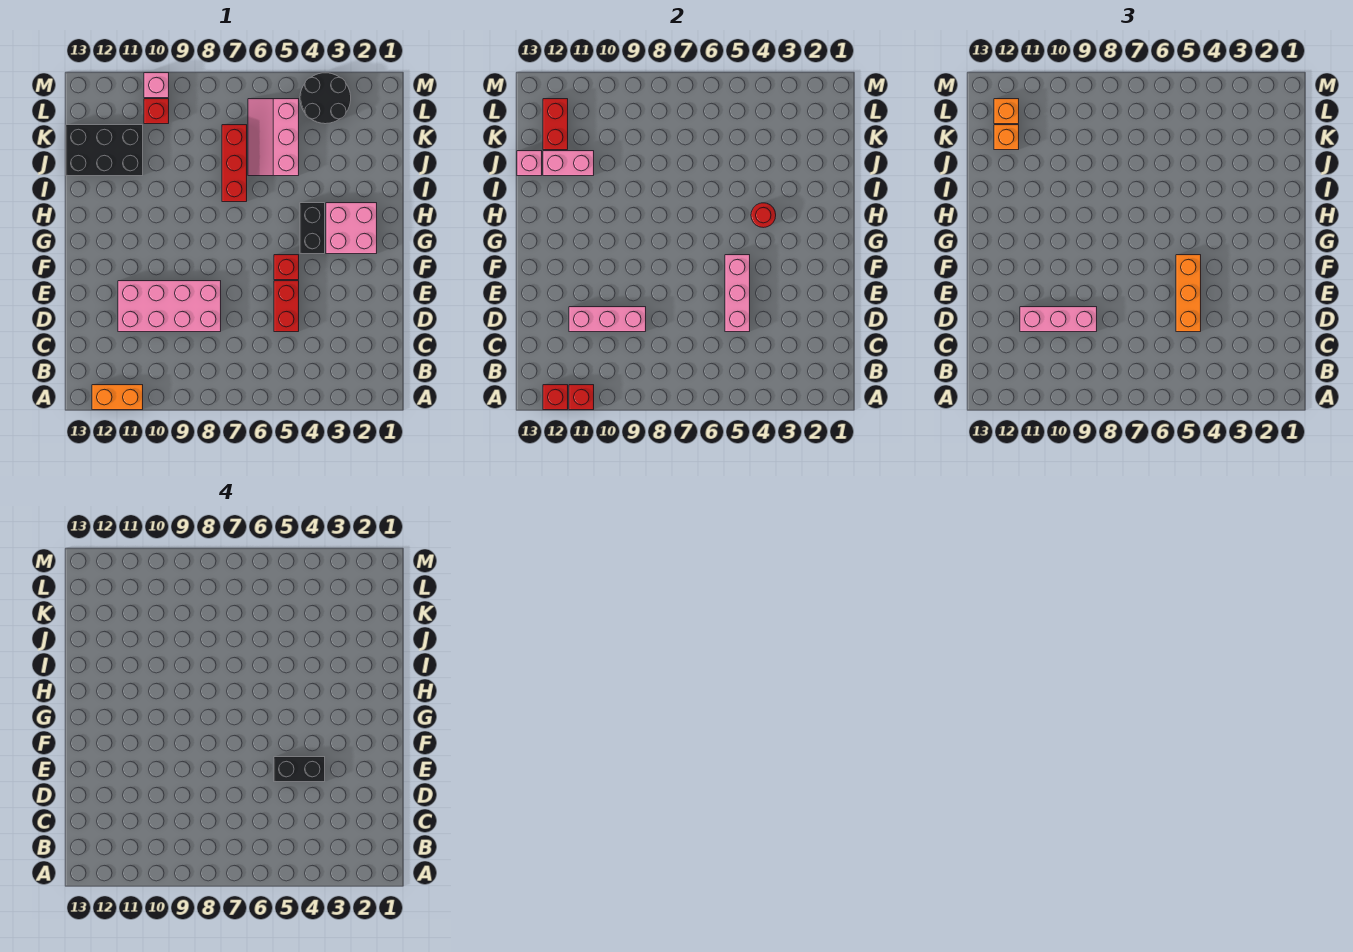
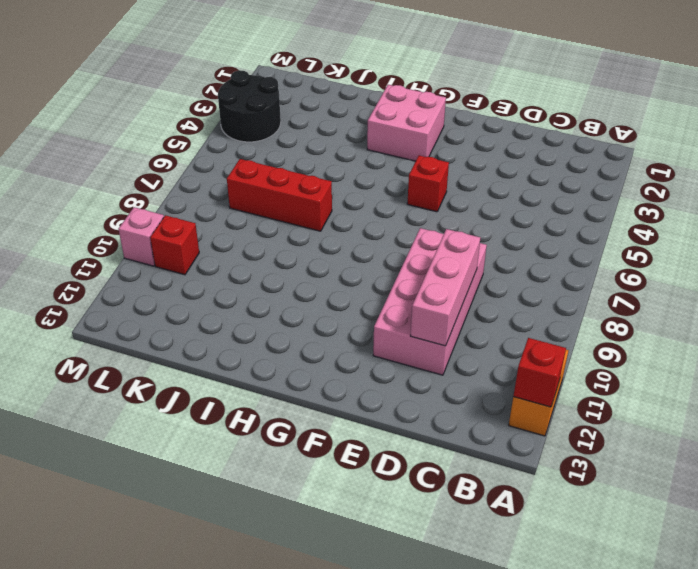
none -> red brick D5:E5 level 1
none -> black brick G4:H4 level 1
none -> pink slope J5:L6 level 1 top 5

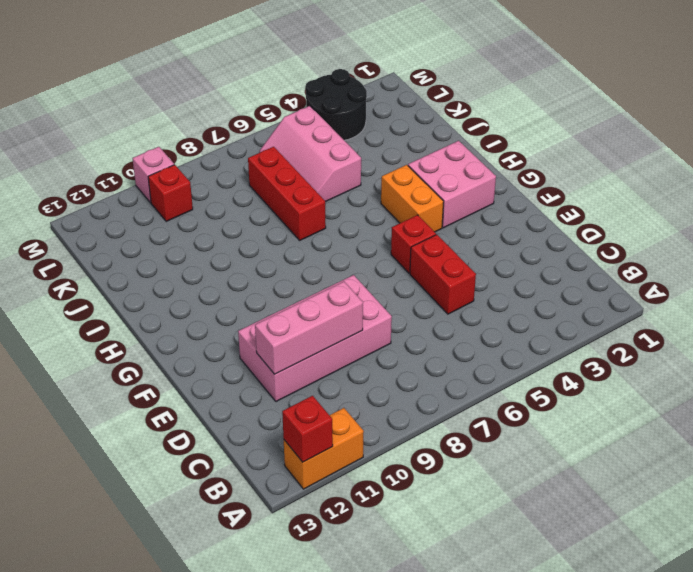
orange brick G4:H4 level 1 -> black brick G4:H4 level 1
none -> black brick J11:K13 level 1
none -> red brick A11 level 2
none -> pink brick D5:F5 level 2

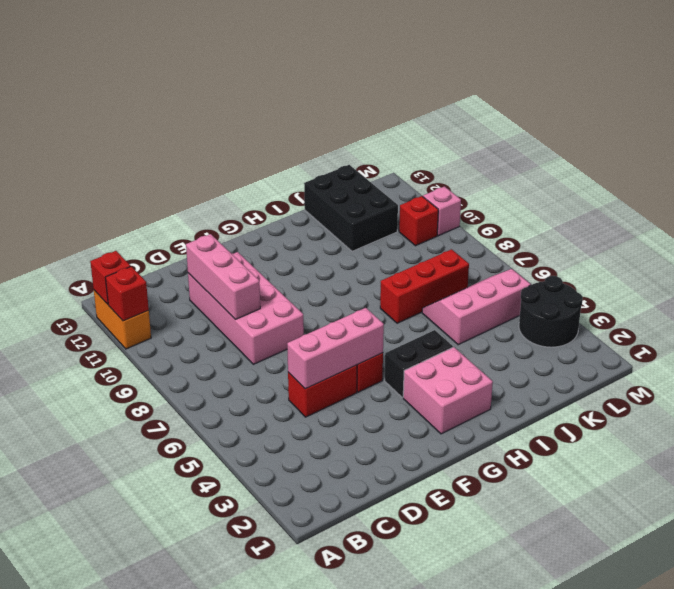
none -> red round brick H4 level 2
none -> pink brick J11:J12 level 2
none -> pink brick J13 level 2

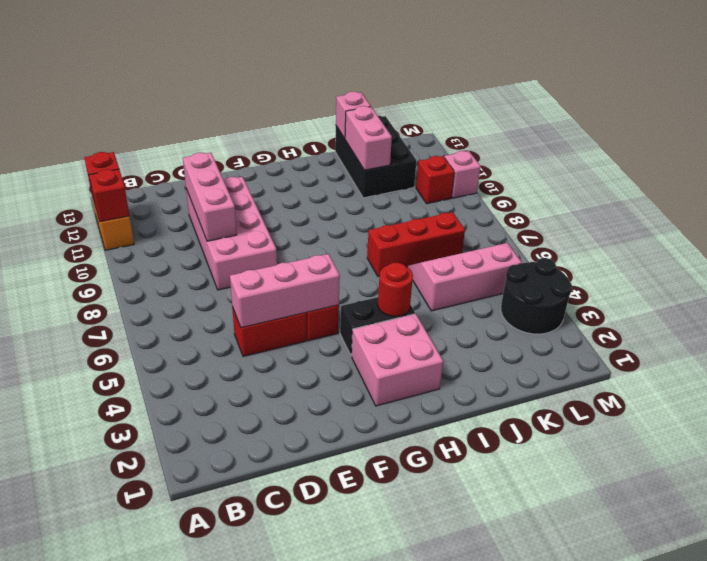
none -> red brick K12:L12 level 2
none -> orange brick D5:F5 level 3
none -> pink brick D9:D11 level 3

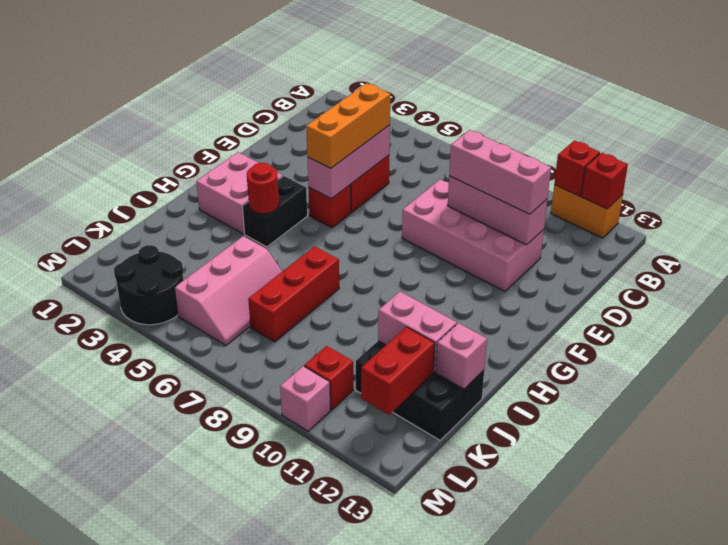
none -> orange brick K12 level 3
none -> orange brick L12 level 3
none -> black brick E4:E5 level 4

